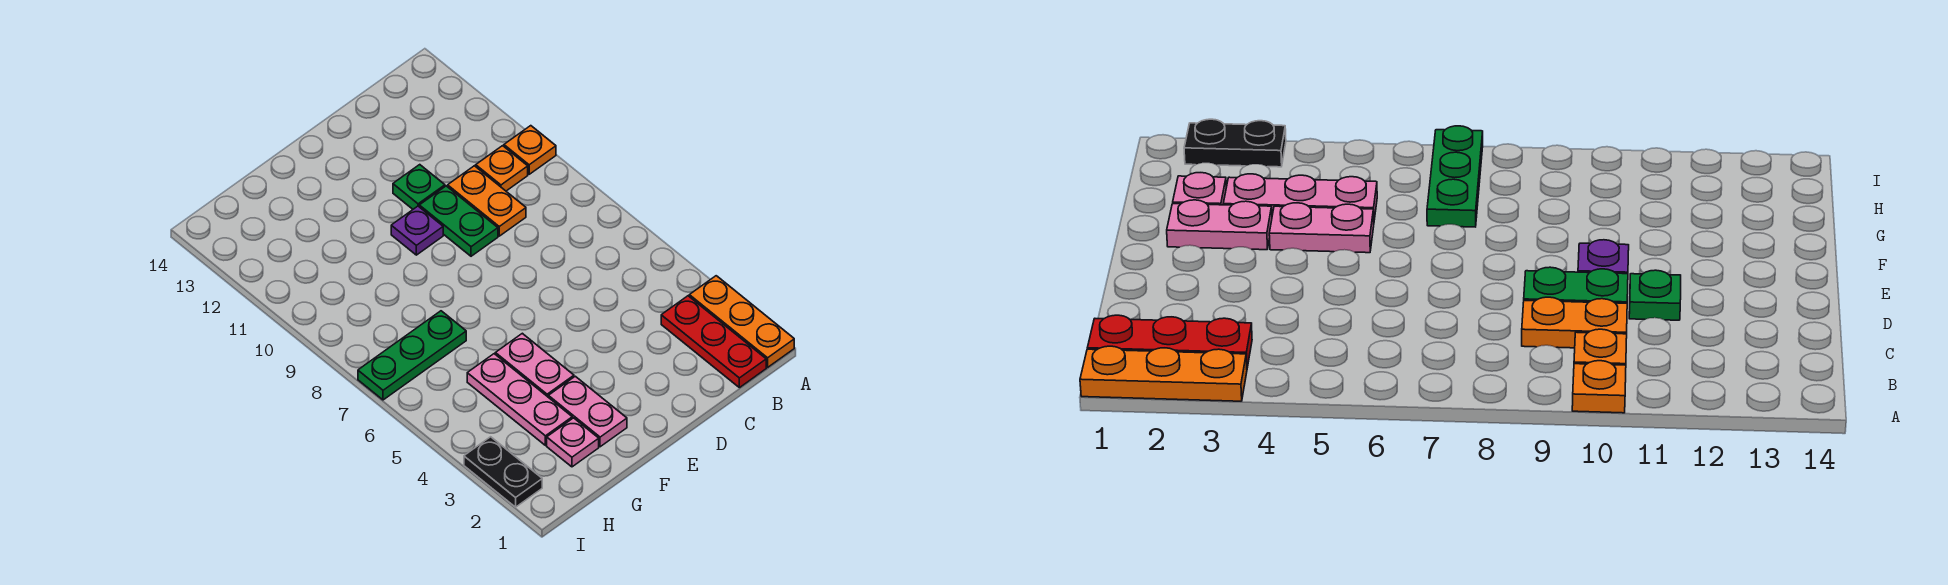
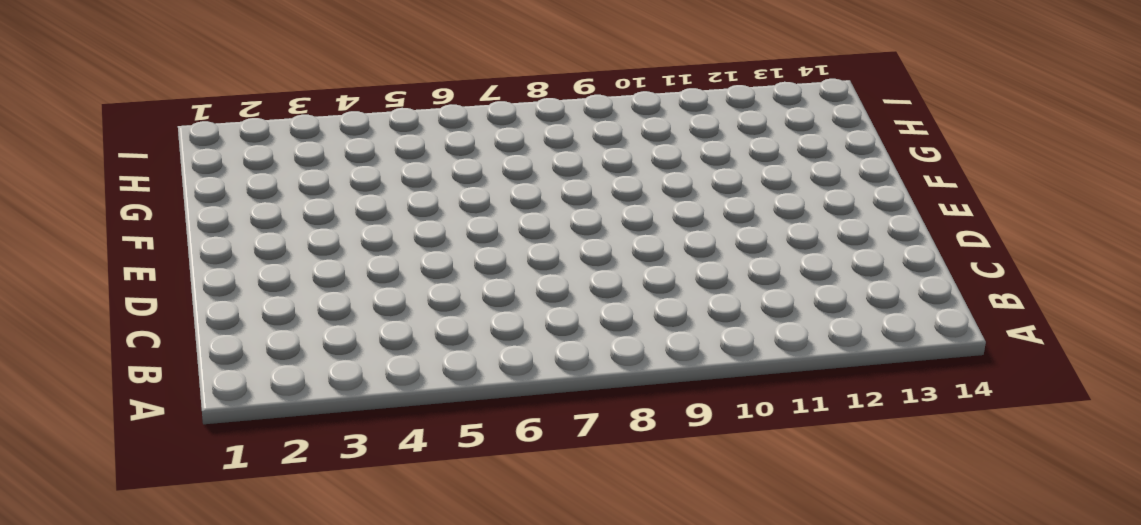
none -> orange plate A1:A3 level 1
none -> orange plate A10 level 1
none -> red plate B1:B3 level 1

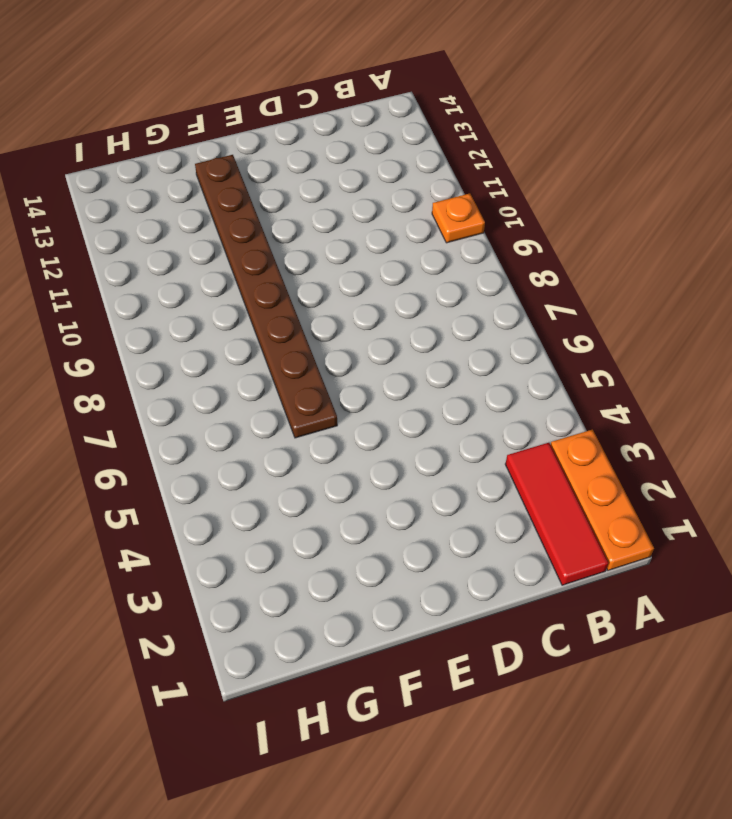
red tile B1:B3 level 1 -> red plate B1:B3 level 1
brown plate F6:F13 level 1 -> none
none -> orange plate B10 level 1
none -> orange plate C9:C10 level 1
none -> green plate D9:D10 level 1

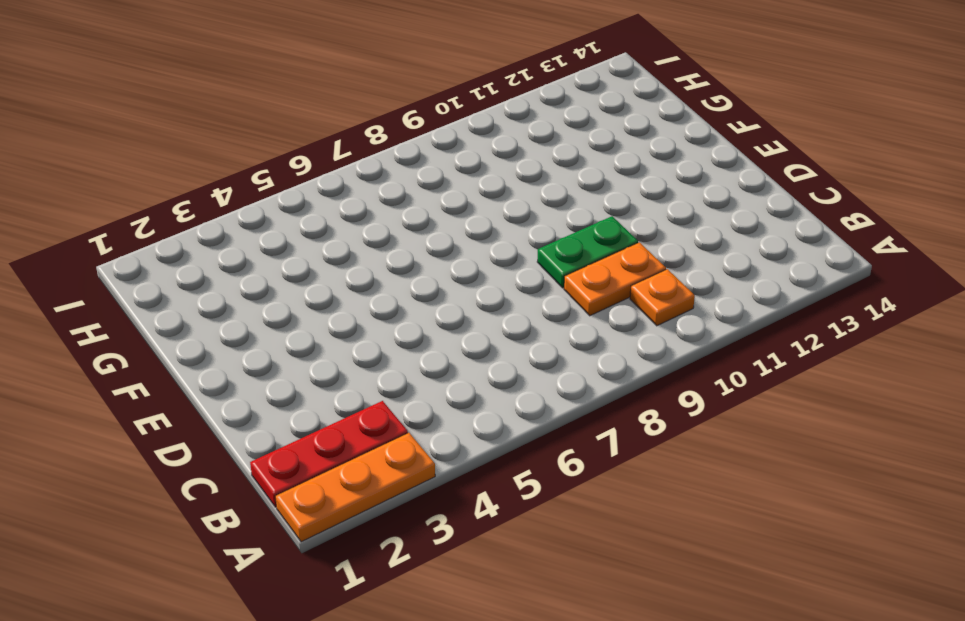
none -> orange plate A10 level 1
none -> green plate D11 level 1
none -> purple plate E10 level 1

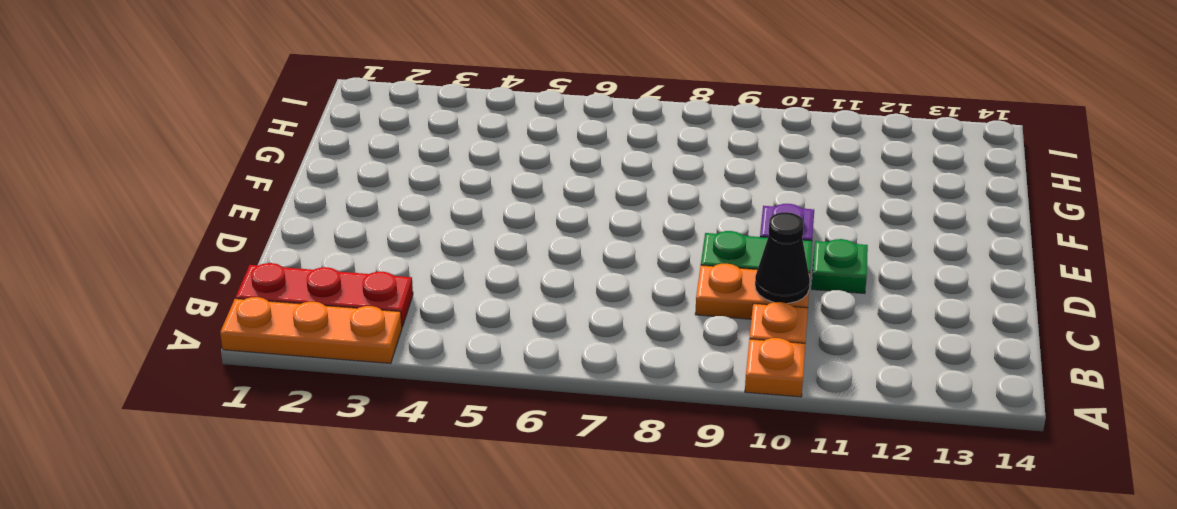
black cone C10 level 2 -> none
none -> pink plate F2:F3 level 1
none -> pink plate F4:F5 level 1
none -> pink plate G2 level 1

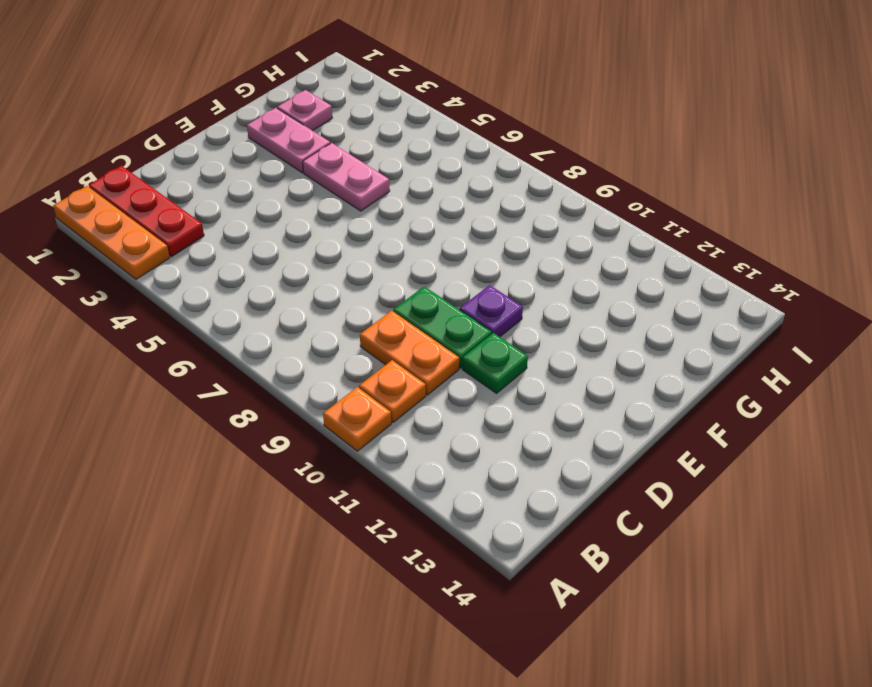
none -> pink plate G3:G5 level 1
none -> green plate G7:I7 level 1
none -> black plate I2:I3 level 1

